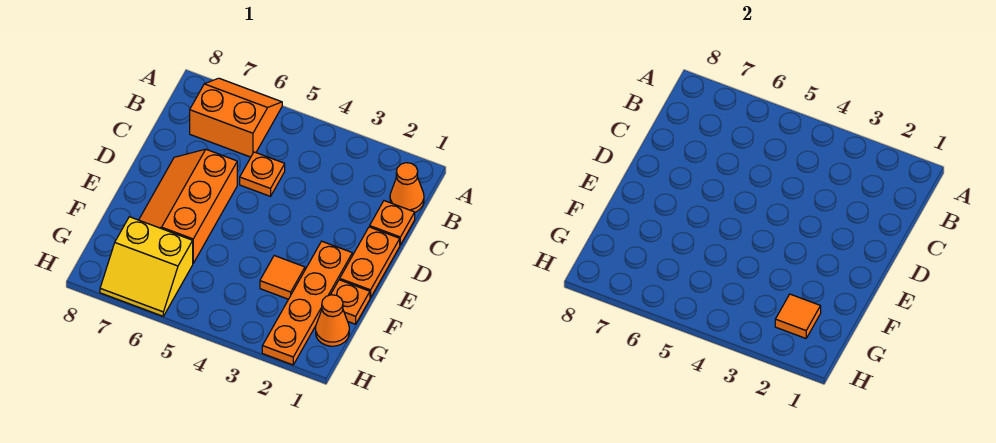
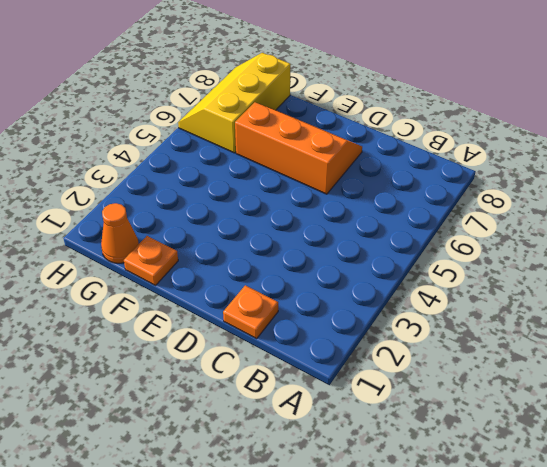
yellow slope G6:H8 level 1 top G -> yellow slope G6:H7 level 1 top G
none -> orange slope A6:B7 level 1 top B
none -> orange cone B1 level 1
none -> orange plate C5 level 1

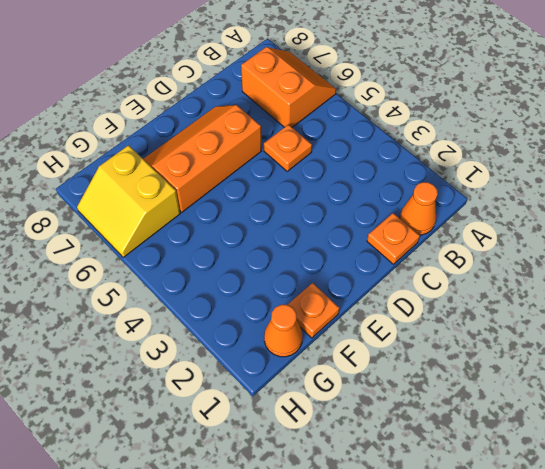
none -> orange plate D1:E1 level 1
none -> orange plate E2:H2 level 1
none -> orange tile F3 level 1

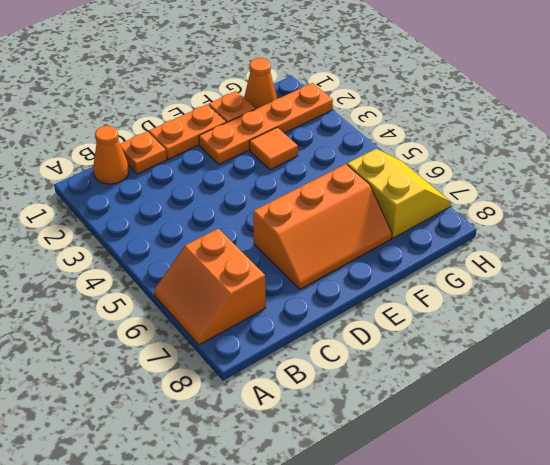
none -> orange plate C5 level 1
none -> orange tile G2 level 2

